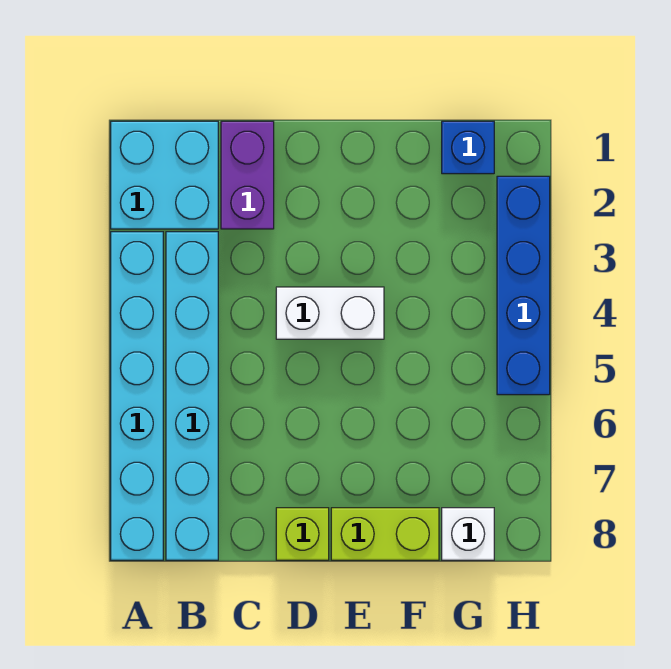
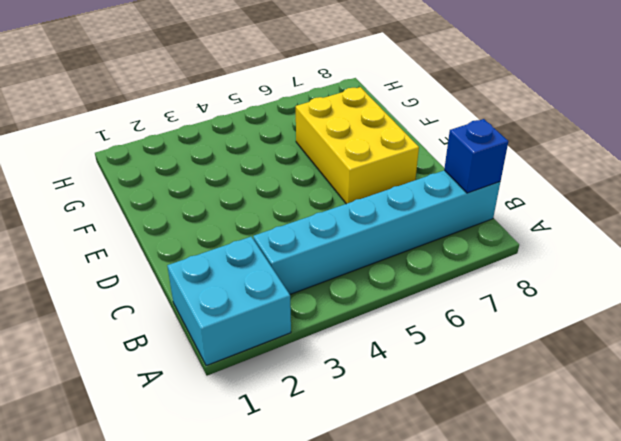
blue brick B8 level 2 -> blue brick G1 level 1
yellow brick D6:F7 level 1 -> none
none -> cyan brick A3:A8 level 1
none -> purple brick C1:C2 level 1

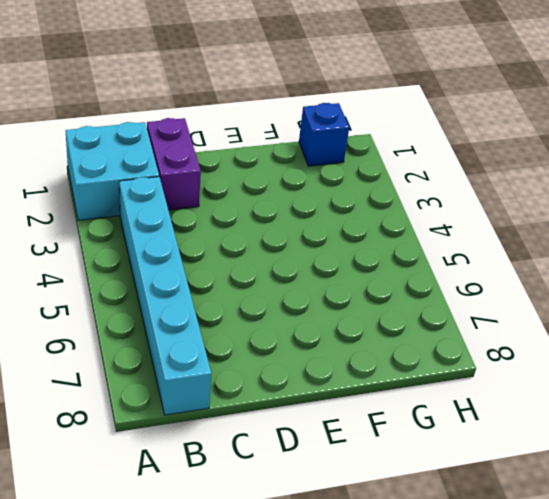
none -> cyan brick A3:A8 level 1
none -> white brick D4:E4 level 1

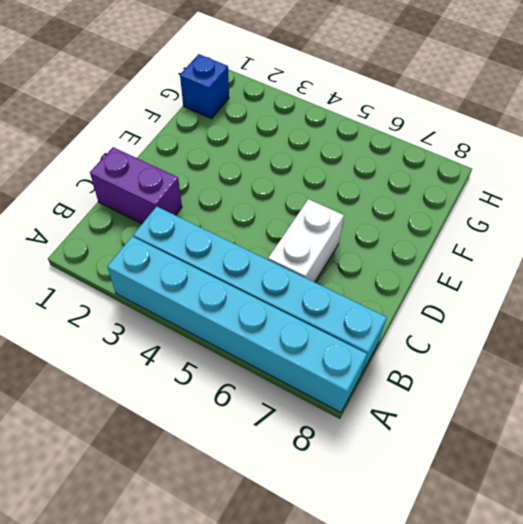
white brick C6:D6 level 1 -> white brick D4:E4 level 1
none -> cyan brick A1:B2 level 1
none -> lime brick D8 level 1

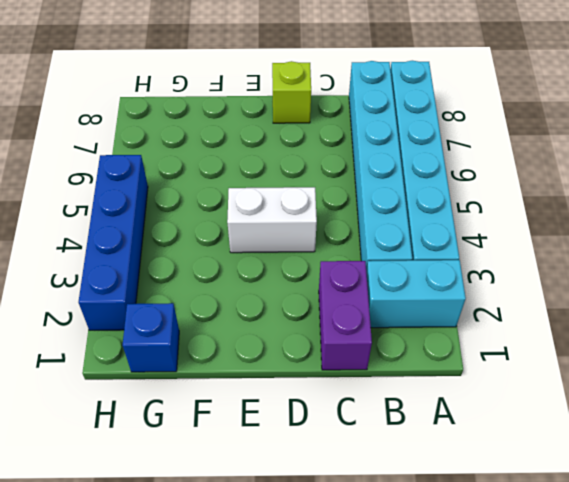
cyan brick A2:B2 level 1 -> cyan brick A1:B2 level 1
none -> lime brick E8:F8 level 1
none -> white brick G8 level 1

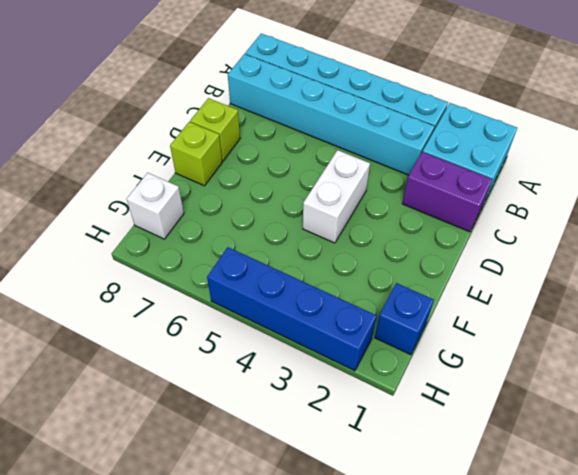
lime brick E8 level 1 -> lime brick E8:F8 level 1

